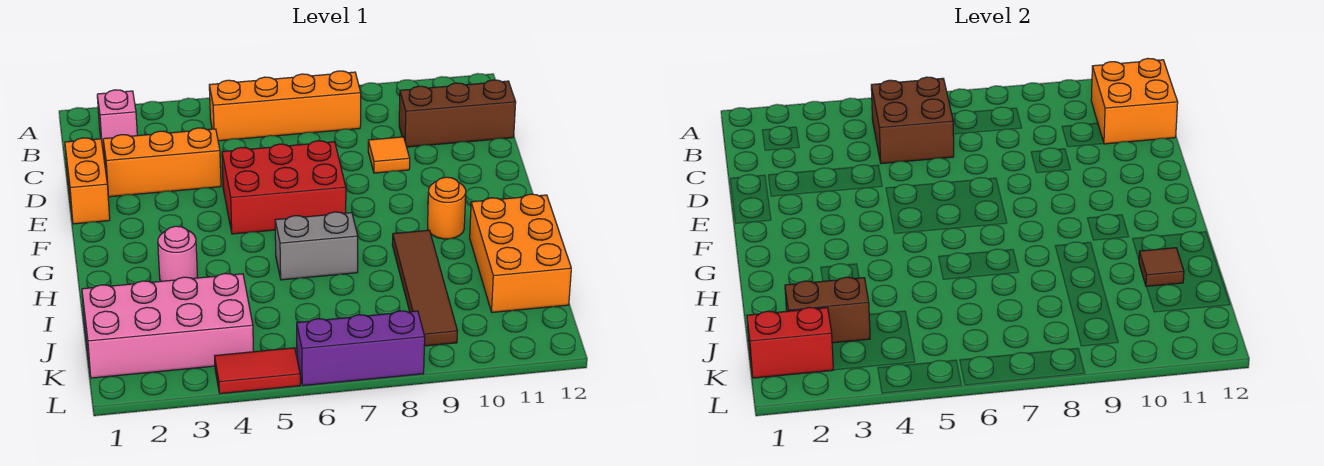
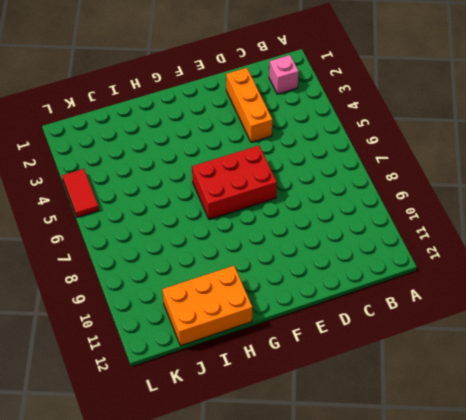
red brick E6:G7 level 1 -> red brick E5:F7 level 1
none -> orange brick B5:B8 level 1
none -> brown brick C10:C12 level 1
none -> orange brick D1:E1 level 1

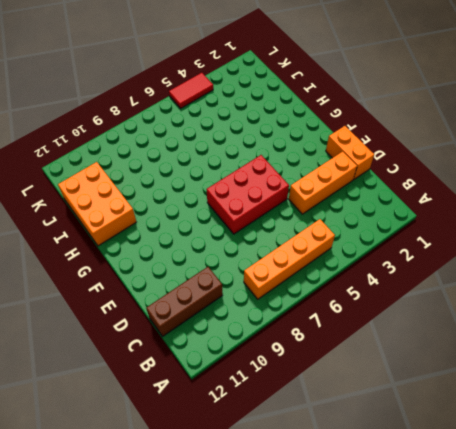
none -> pink brick B2 level 1
none -> orange tile D9 level 1
none -> orange round brick G10 level 1

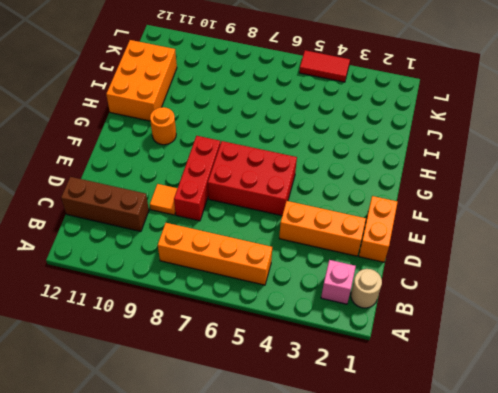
tan round brick B1 level 1 -> none
red brick D8:F8 level 1 -> none
none -> pink round brick H3 level 1
none -> grey brick H6:H7 level 1
none -> brown tile H9:K9 level 1

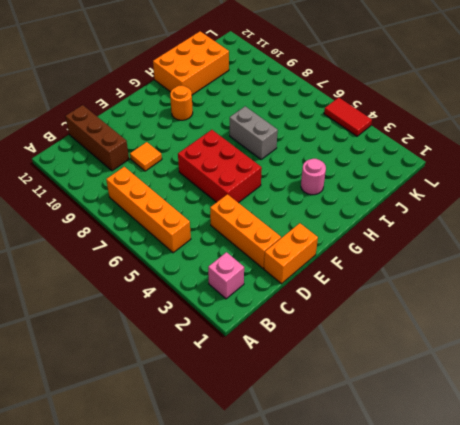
none -> brown tile H9:K9 level 1
none -> pink brick J1:K4 level 1
none -> purple brick L6:L8 level 1

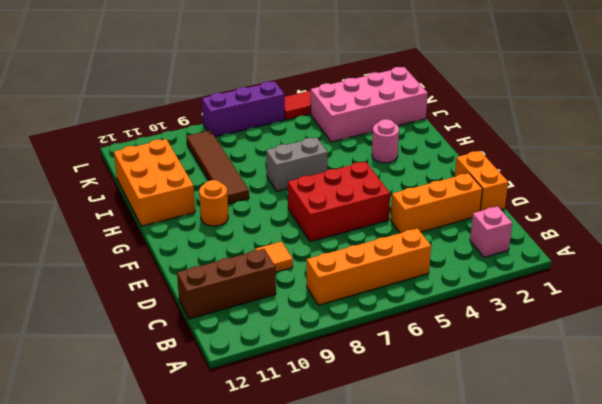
none -> brown brick B5:C6 level 2
none -> orange brick B11:C12 level 2
none -> brown tile I11 level 2

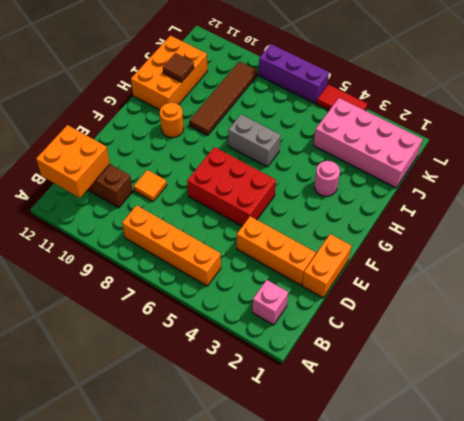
none -> brown brick B5:C6 level 2
none -> brown brick J2:J3 level 2
none -> red brick K1:K2 level 2

